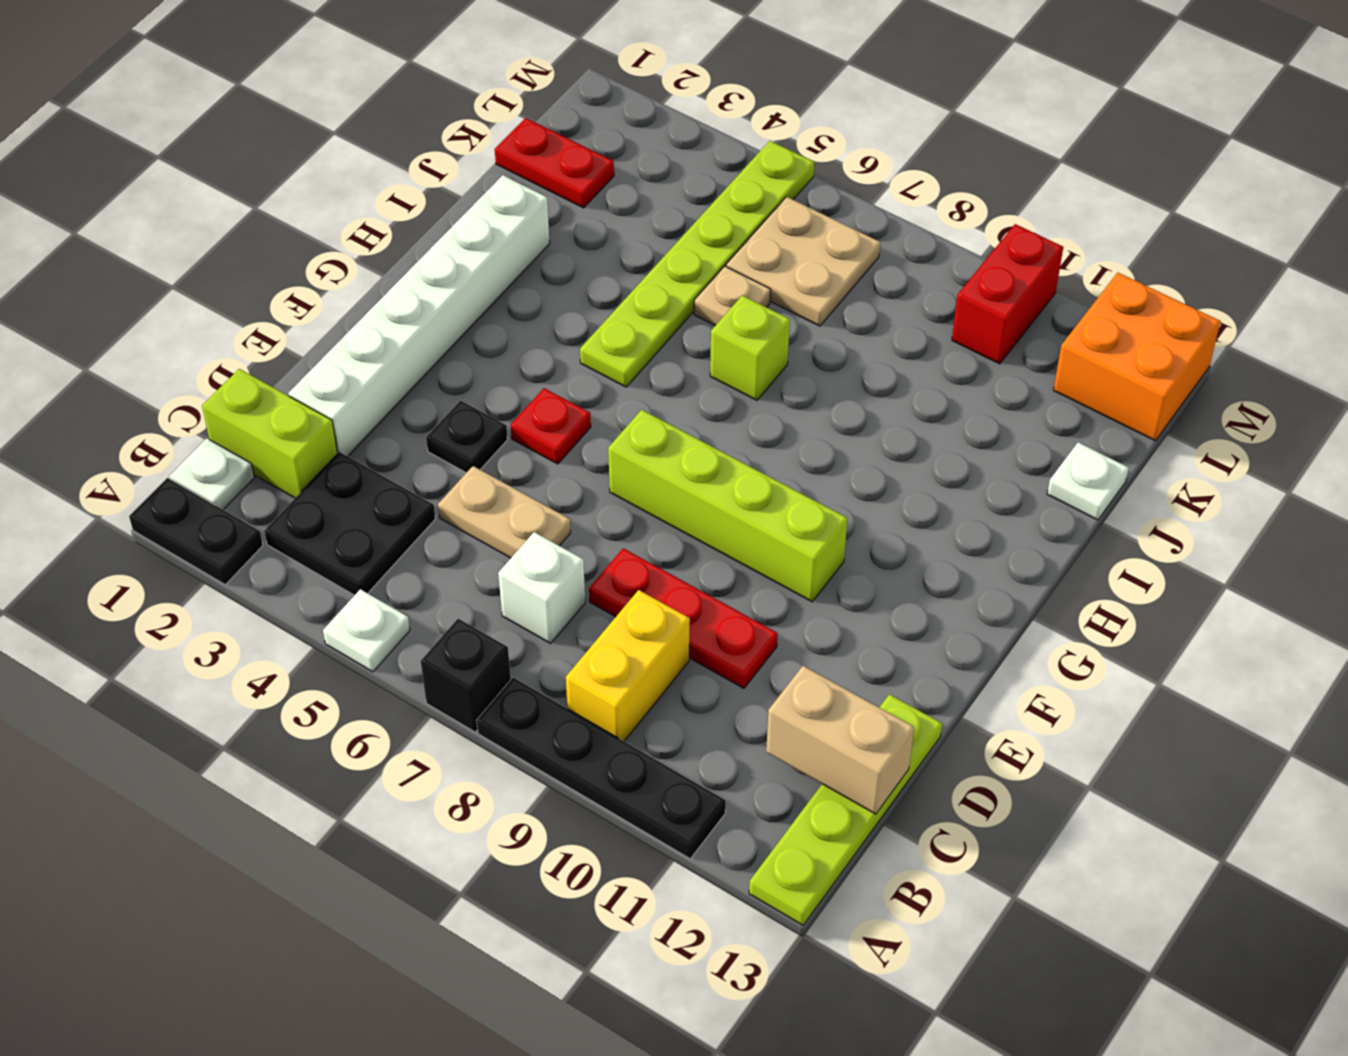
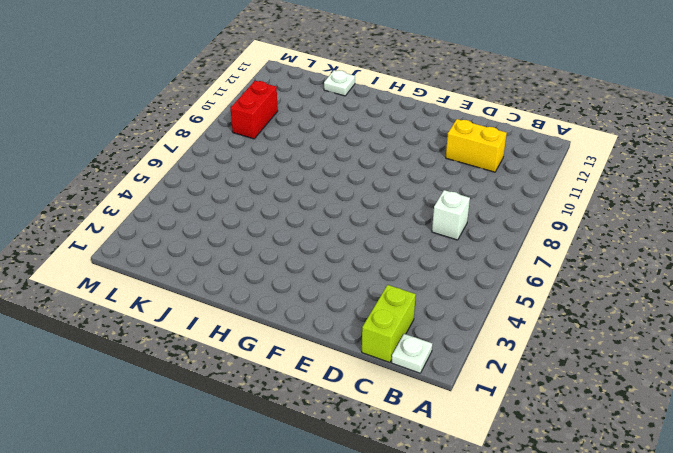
yellow brick C11:D11 level 1 -> yellow brick B9:C9 level 1
red brick L9:L10 level 1 -> red brick L10:M10 level 1
none -> black plate A1:A2 level 1
none -> white plate A5 level 1
none -> black brick A7 level 1

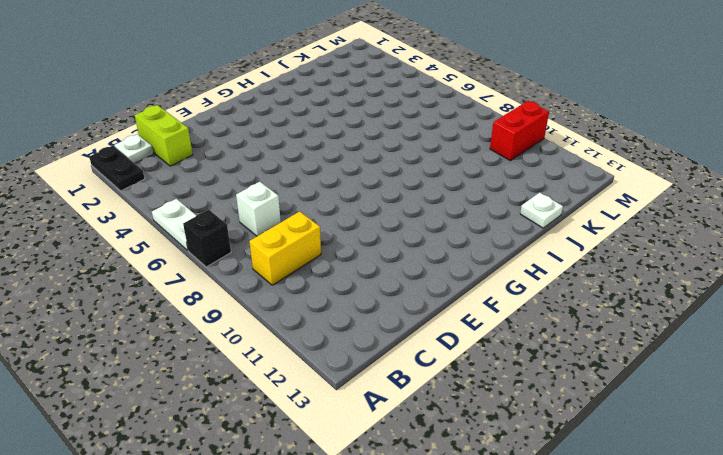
white plate A5:A6 level 1 -> white plate A5 level 1
none -> black plate A8:A11 level 1
none -> lime plate A13:D13 level 1
none -> black plate B3:C4 level 1

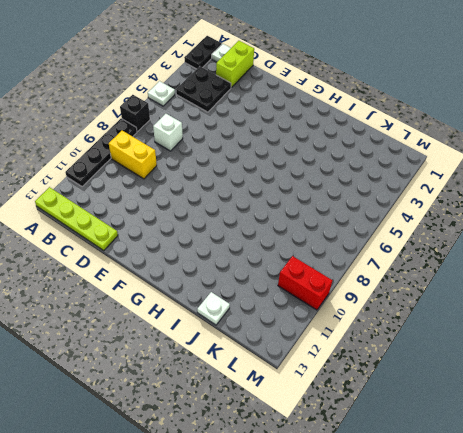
none -> white brick D2:I2 level 1
none -> tan plate D5:D6 level 1
none -> red plate D8:D10 level 1

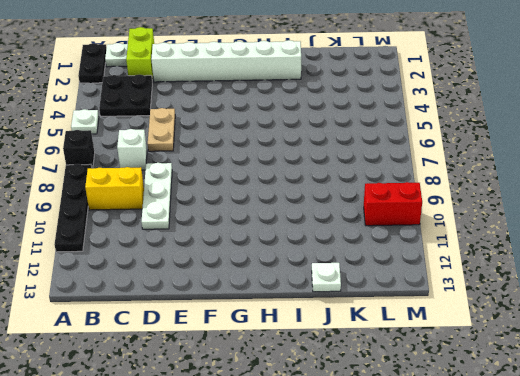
white plate D8:D10 level 1 -> red plate D8:D10 level 1
none -> lime plate A13:D13 level 1
none -> black plate E4 level 1
none -> red plate F5 level 1

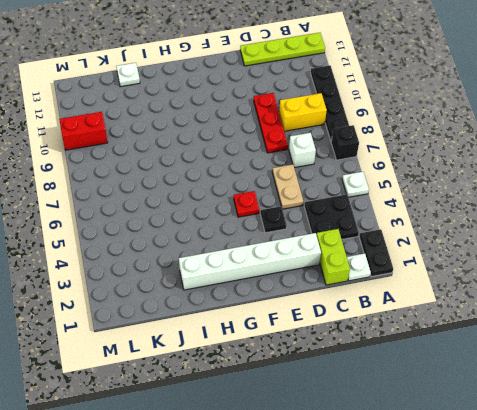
none -> lime brick F7:F10 level 1
none -> lime plate H5:M5 level 1
none -> lime brick I7 level 1

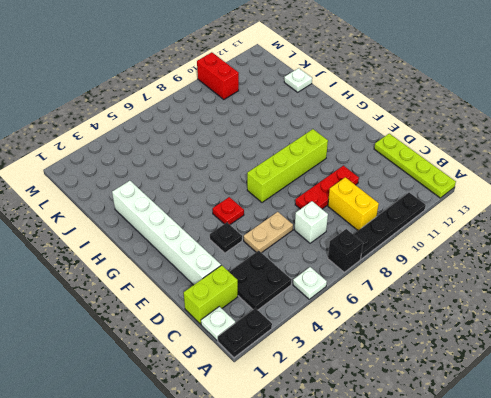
none -> lime plate H5:M5 level 1
none -> lime brick I7 level 1
none -> tan plate J6 level 1

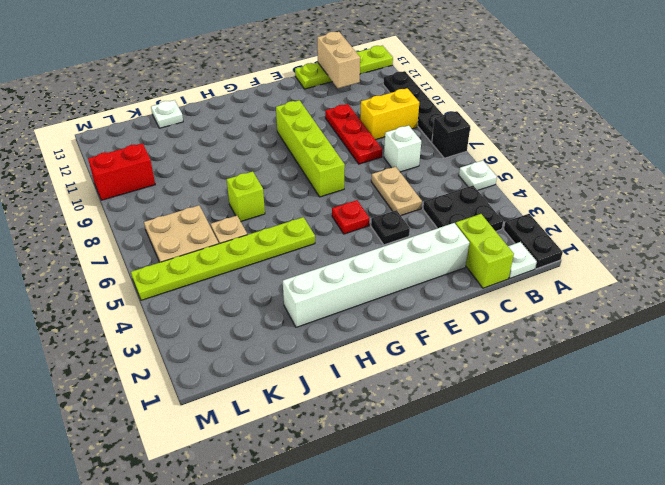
none -> red plate K1:K2 level 1
none -> orange brick L12:M13 level 1

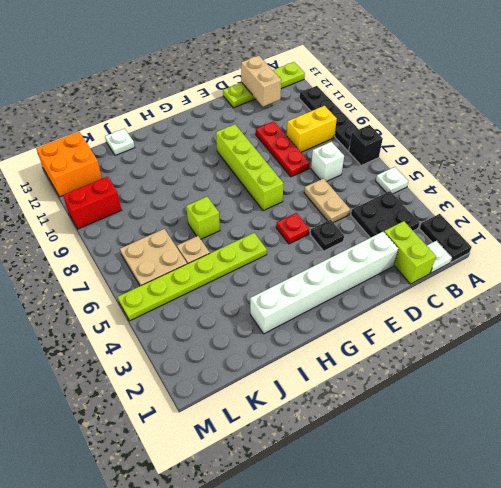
none -> red plate K1:K2 level 1

